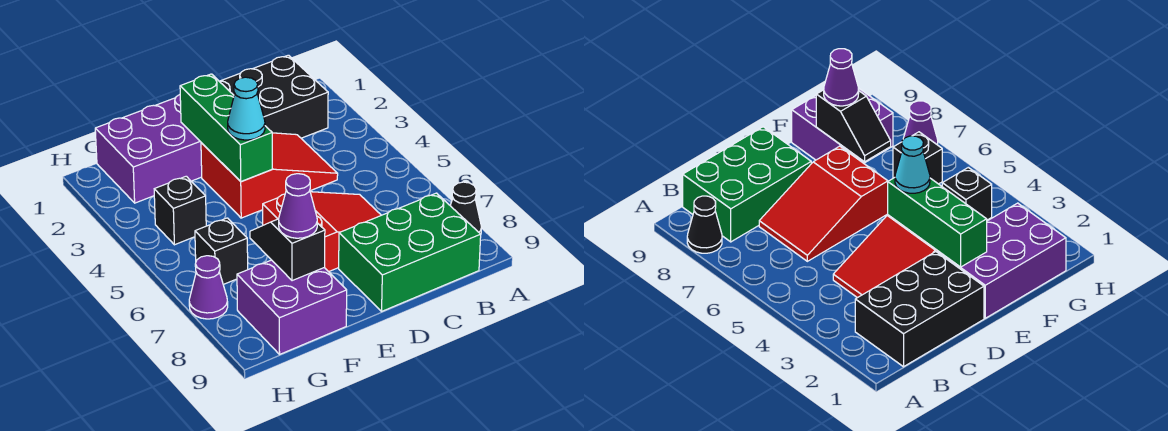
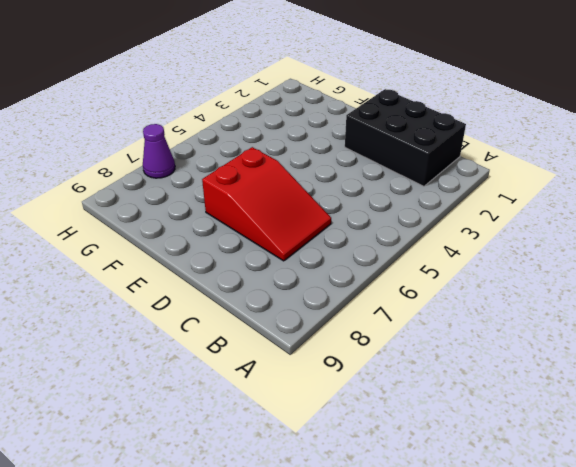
none -> black cone A8 level 1
none -> green brick B8:D9 level 1
none -> red slope C3:E4 level 1 top E

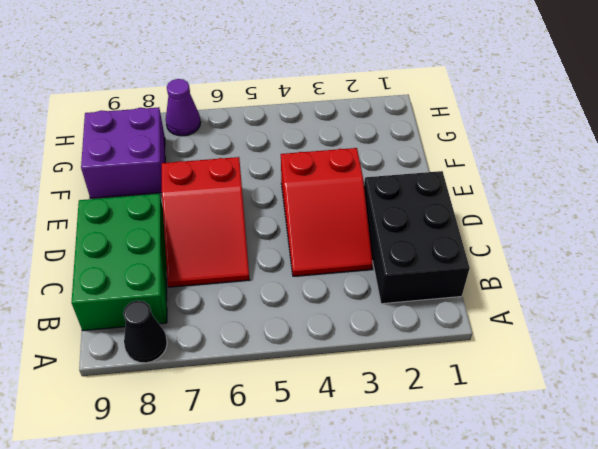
none -> purple brick E1:G2 level 1
none -> black brick G4 level 1
none -> black brick G6 level 1

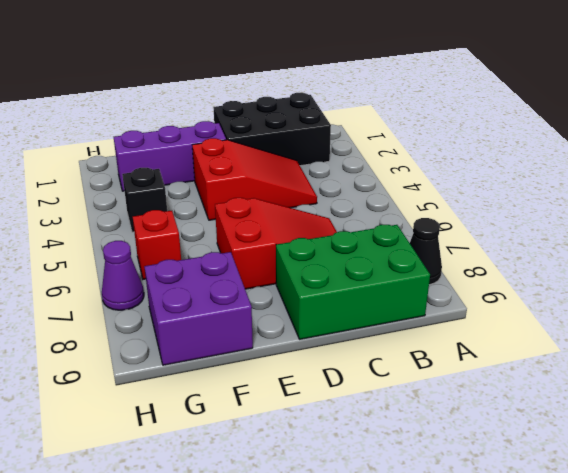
purple brick E2:G2 level 1 -> purple brick E1:G2 level 1
red brick G6 level 1 -> black brick G6 level 1
none -> green brick E2:E4 level 2
none -> black slope F7:F8 level 2 top 8
none -> cyan cone E4 level 3

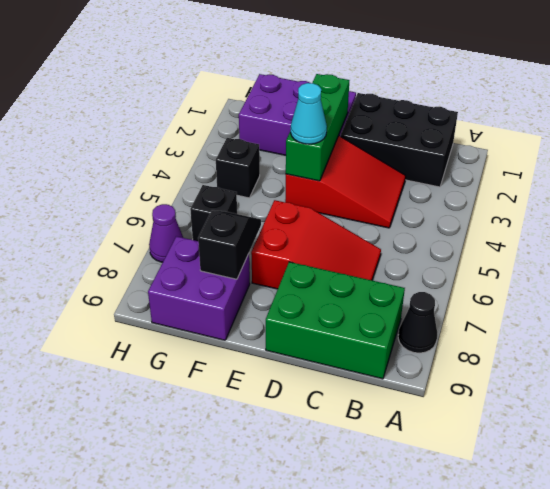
none -> purple cone F8 level 3

